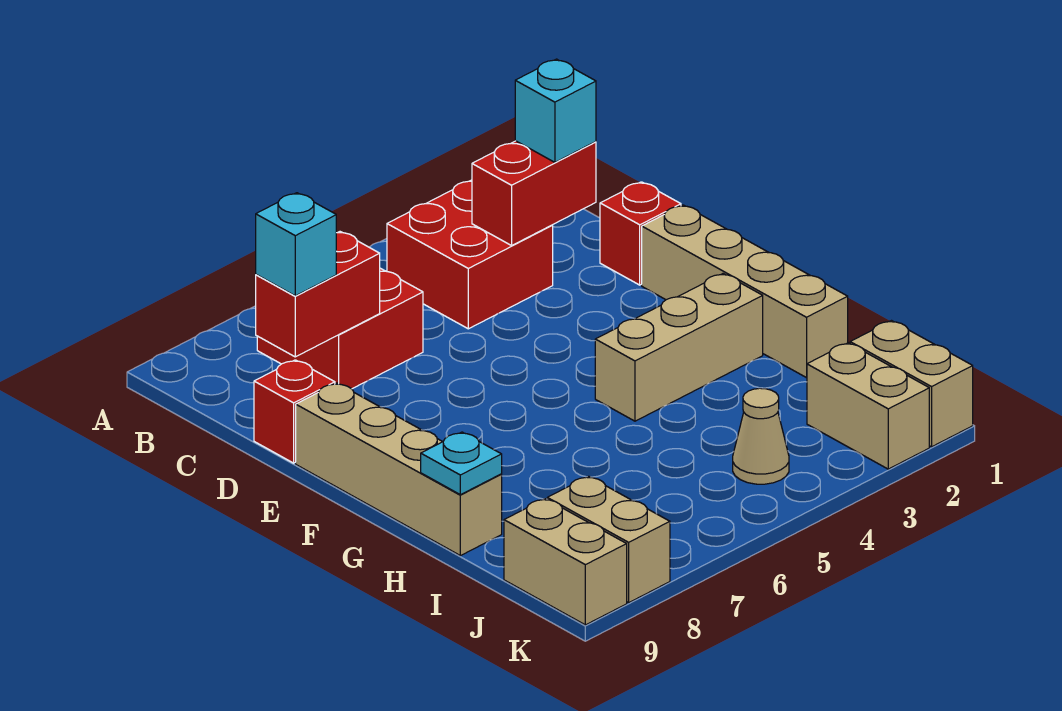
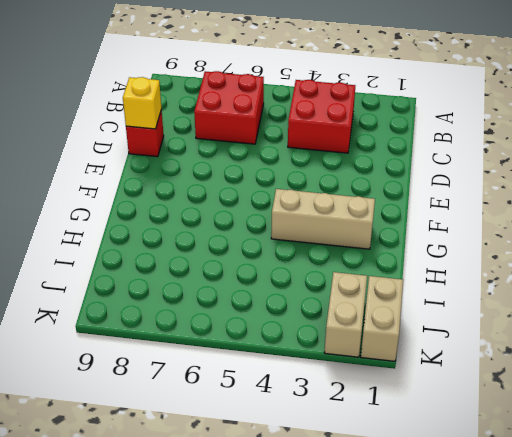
yellow brick D9 level 2 -> none
none -> red brick D1 level 1
none -> tan brick E1:H1 level 1
none -> tan brick E9:H9 level 1

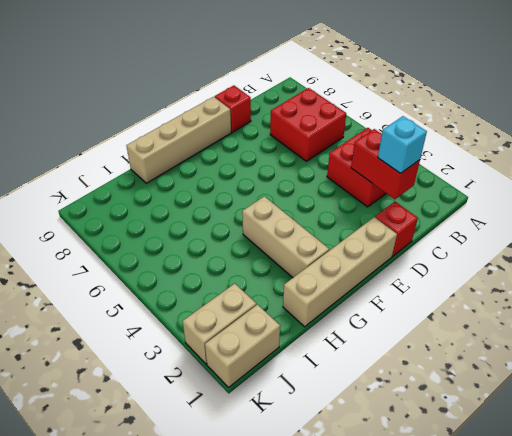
none -> tan cone J4 level 1
none -> tan brick J8:K8 level 1
none -> tan brick J9:K9 level 1

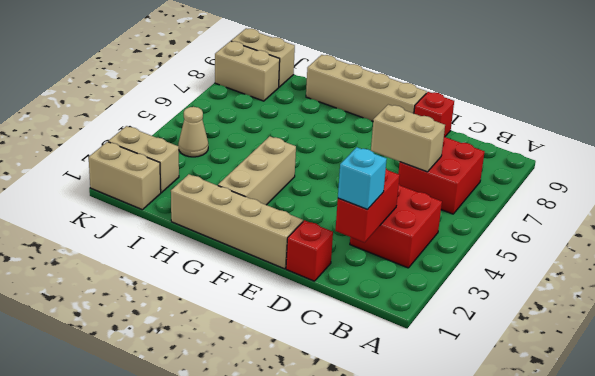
tan brick C6:D6 level 2 -> none
none -> red brick C7:C8 level 2
none -> cyan plate H9 level 2
none -> cyan brick C8 level 3

